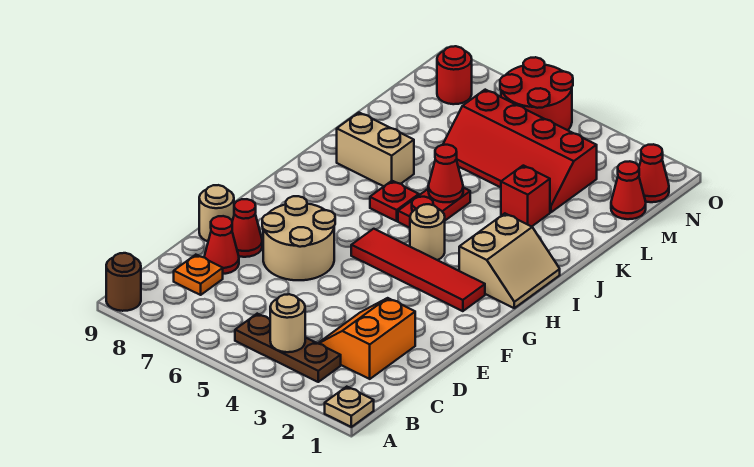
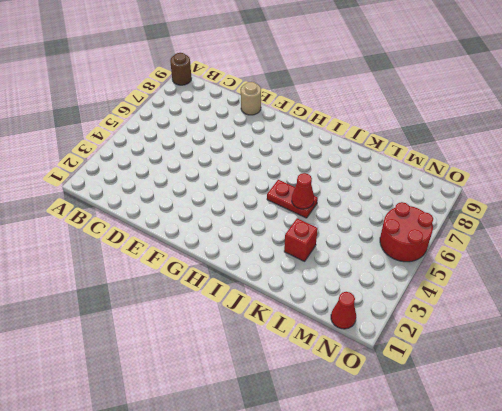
none -> tan plate A1 level 1
none -> brown plate B3:B5 level 1
none -> orange slope C2:D3 level 1 top 2

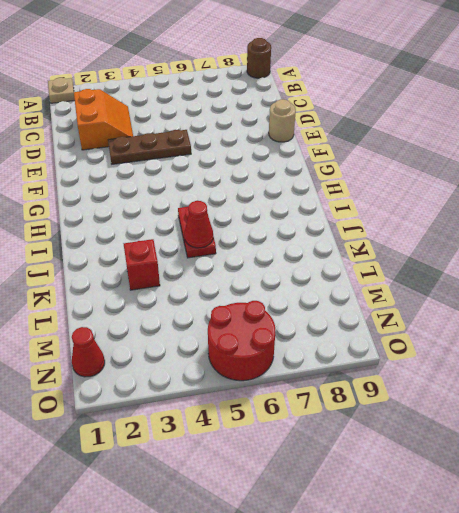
brown plate E3:E5 level 1 -> brown plate B3:B5 level 1
none -> orange plate C8 level 1
none -> red cone D8 level 1
none -> tan round brick E6:F7 level 1

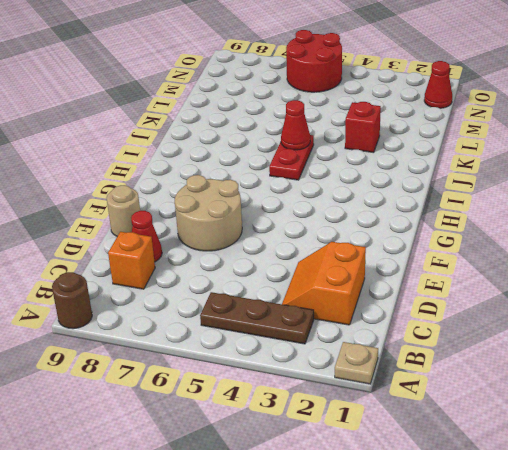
orange brick C8 level 1 -> orange plate C8 level 1
none -> red cone E8 level 1
none -> red tile G2:G5 level 1
none -> tan slope H1:I2 level 1 top 2

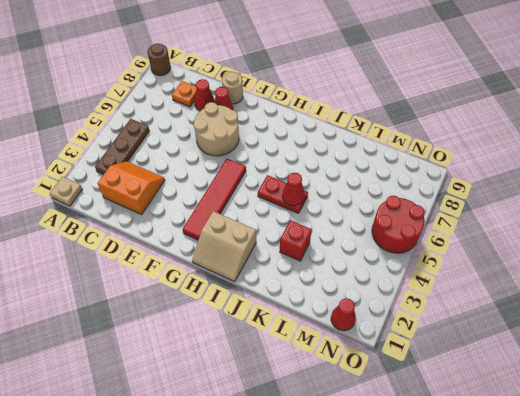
none -> tan round brick H4 level 1
none -> red plate I6 level 1
none -> tan brick J7:J8 level 1

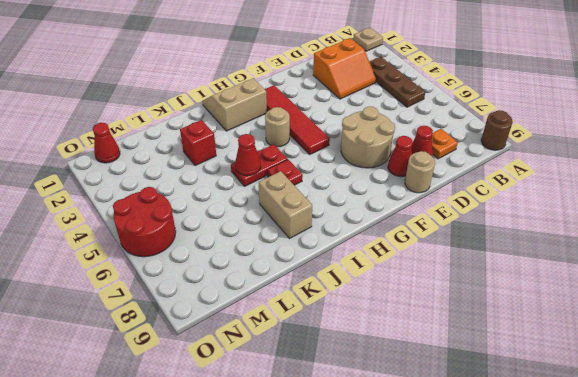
none -> red slope L3:M6 level 1 top M
none -> red cone M1 level 1
none -> red round brick N8 level 1

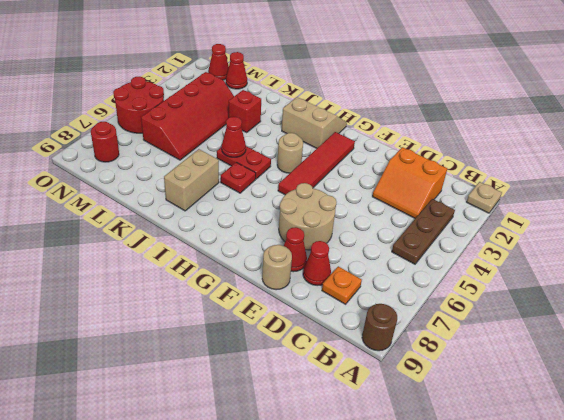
none -> tan round brick B4 level 2

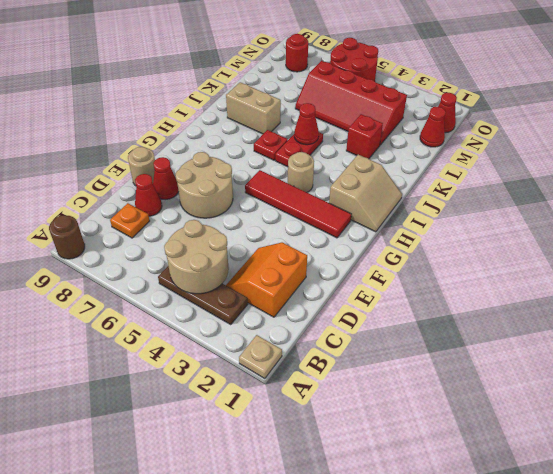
tan round brick B4:C5 level 2 -> tan round brick B4 level 2

